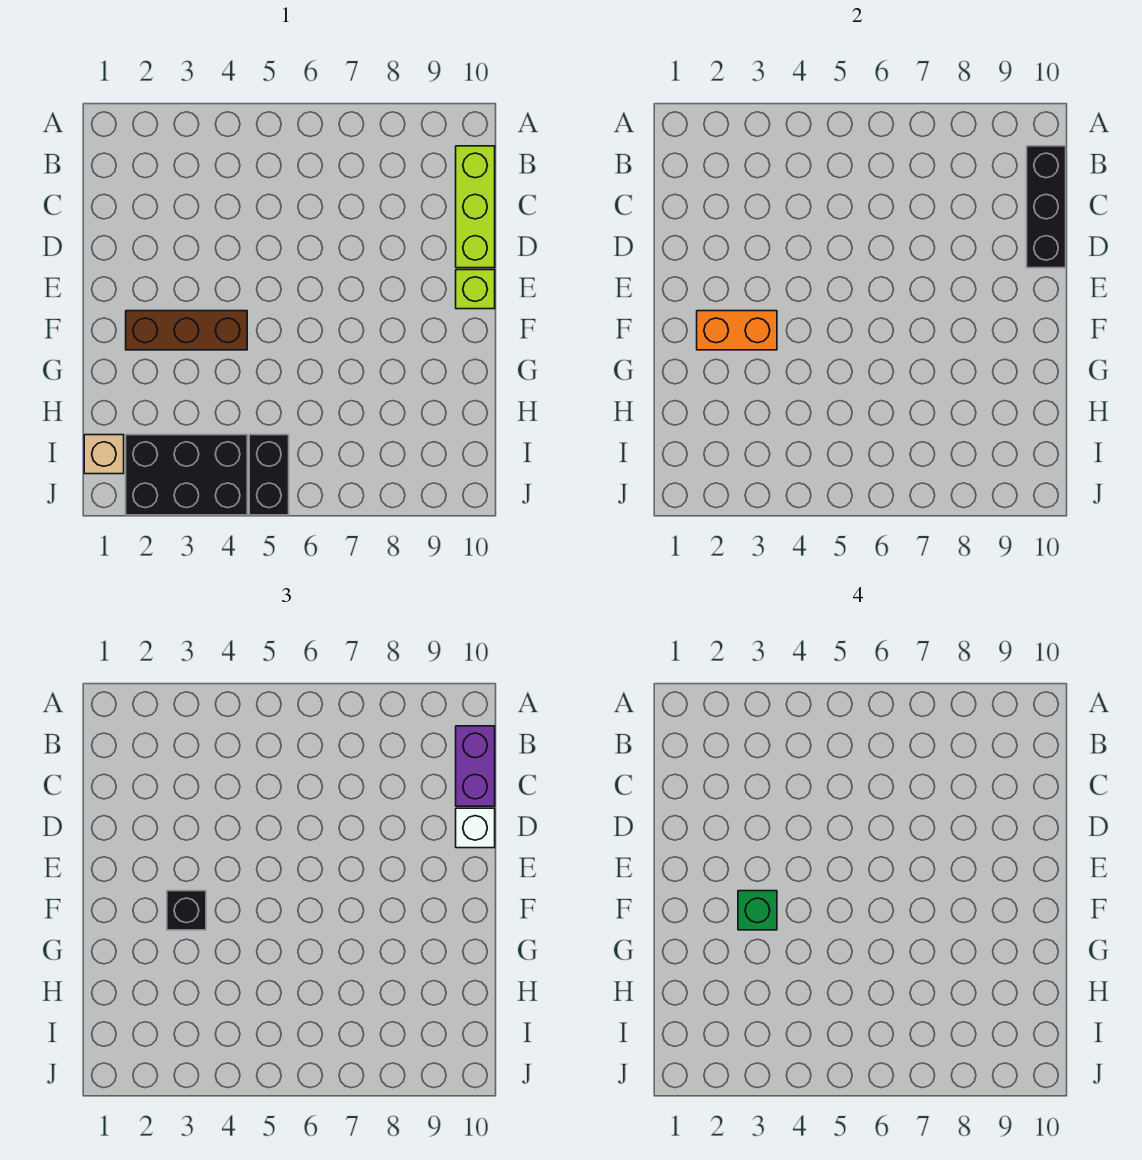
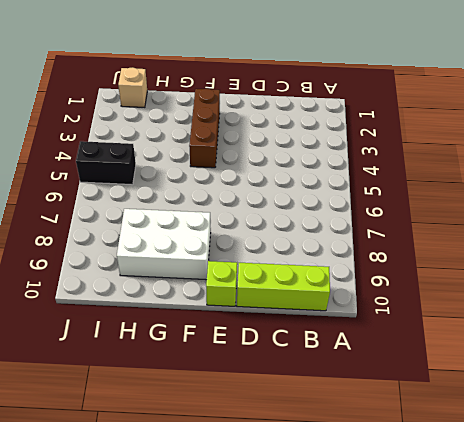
white brick F8:H9 level 1 -> none
none -> black brick I2:J4 level 1
none -> black brick B10:D10 level 2
none -> orange brick F2:F3 level 2

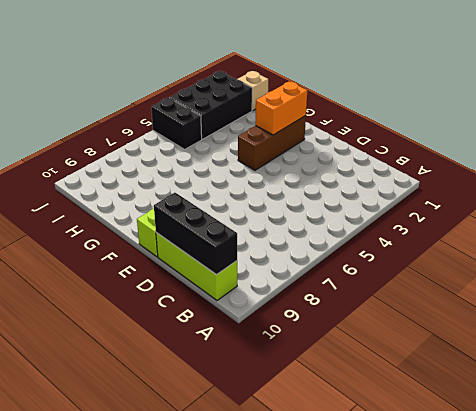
none -> purple brick B10:C10 level 3
none -> white brick D10 level 3
none -> black brick F3 level 3

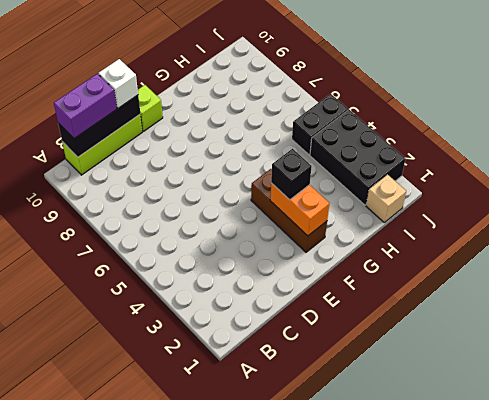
none -> green brick F3 level 4

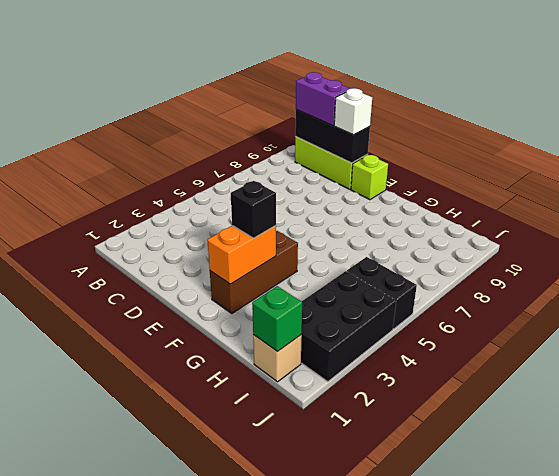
green brick I1 level 2 -> green brick F3 level 4

